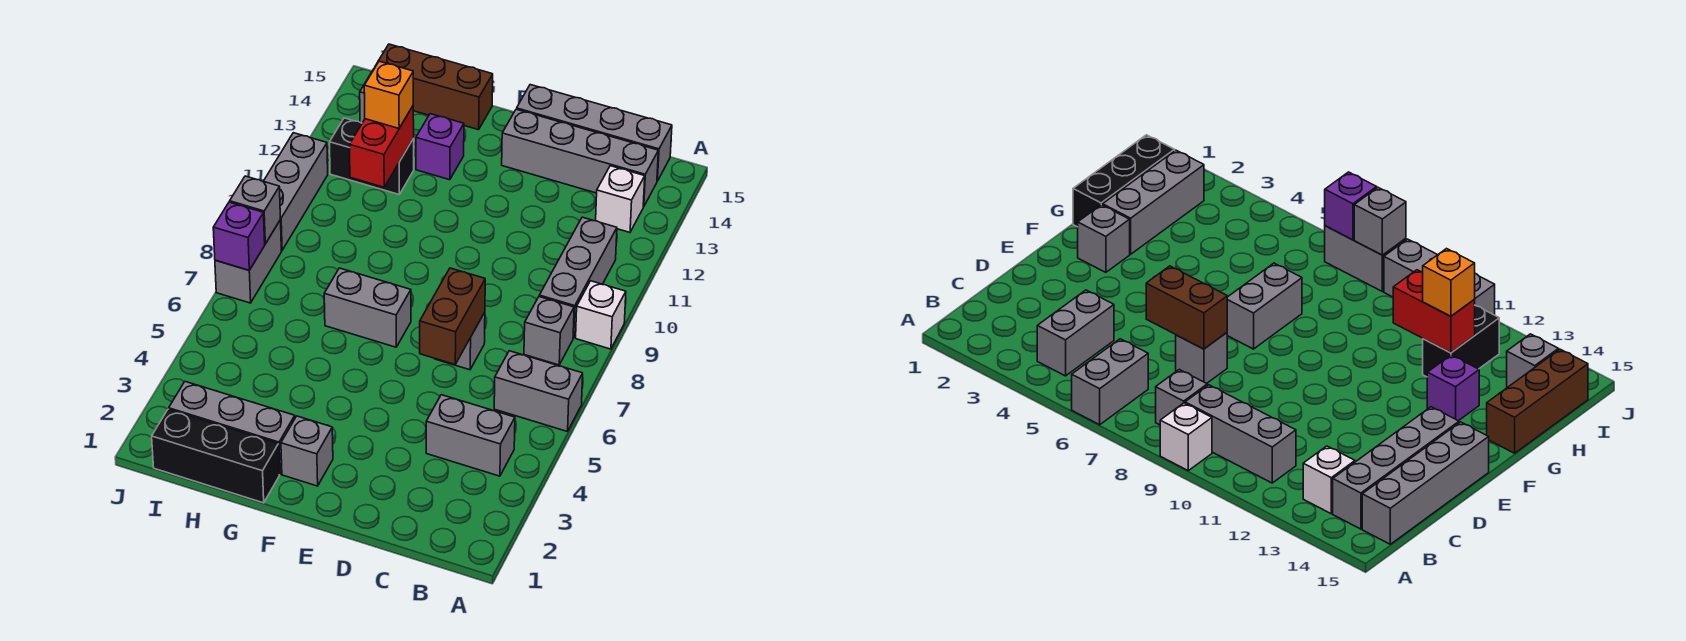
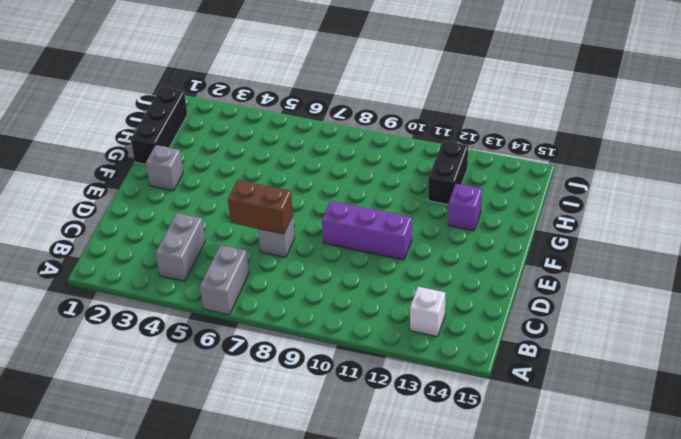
purple brick E9:E11 level 1 -> none
none -> white brick A9 level 1
none -> grey brick B8 level 1
none -> grey brick B9:B11 level 1

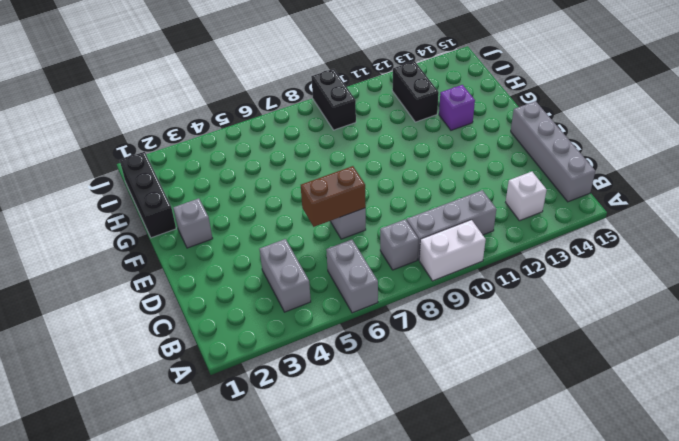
white brick A9:A10 level 1 -> white brick A9 level 1
black brick I9:J9 level 1 -> grey brick J9:J11 level 1
none -> grey brick B14:E14 level 1
none -> grey brick F7:G7 level 1
none -> grey brick G2:I2 level 1

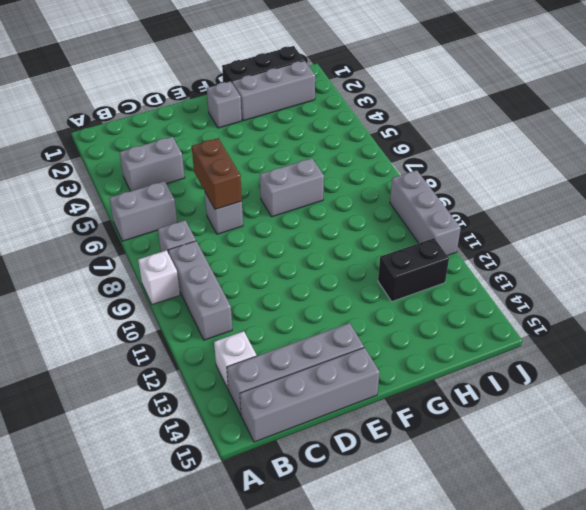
none -> purple brick G13 level 1
none -> brown brick G15:I15 level 1
none -> grey brick I14 level 1

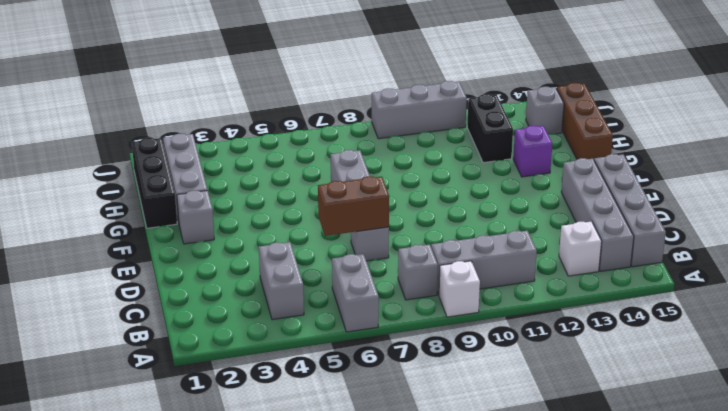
none -> grey brick J7:J8 level 1
none -> red brick H11:H12 level 2
none -> purple brick J7 level 2

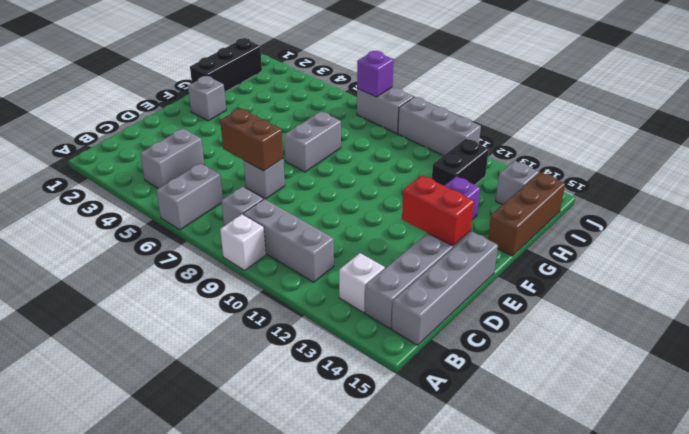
red brick E13:E14 level 2 -> red brick H11:H12 level 2
none -> grey brick G2:I2 level 1
none -> grey brick J8 level 2
none -> orange brick H12 level 3

